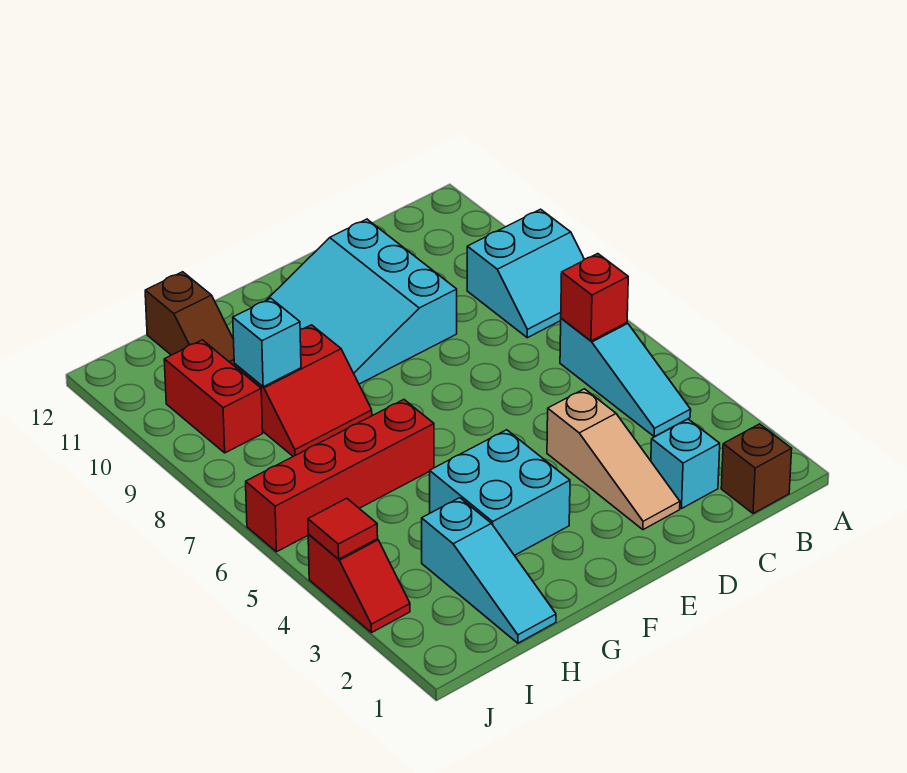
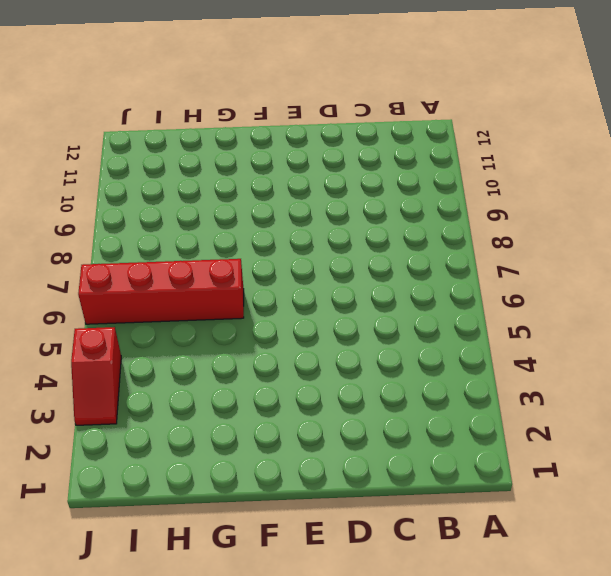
none -> cyan slope A8:B9 level 1 top 9
none -> brown brick B1 level 1
none -> cyan slope B4:B6 level 1 top 6

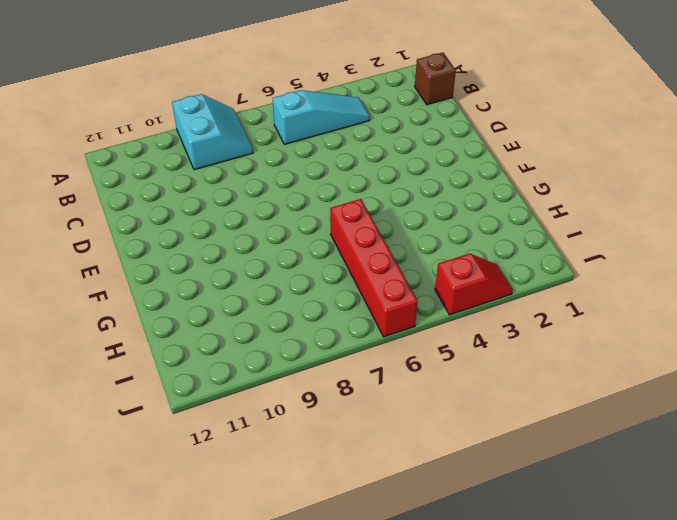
none -> cyan brick C2 level 1
none -> tan slope D2:D4 level 1 top 4
none -> cyan slope D9:F11 level 1 top D

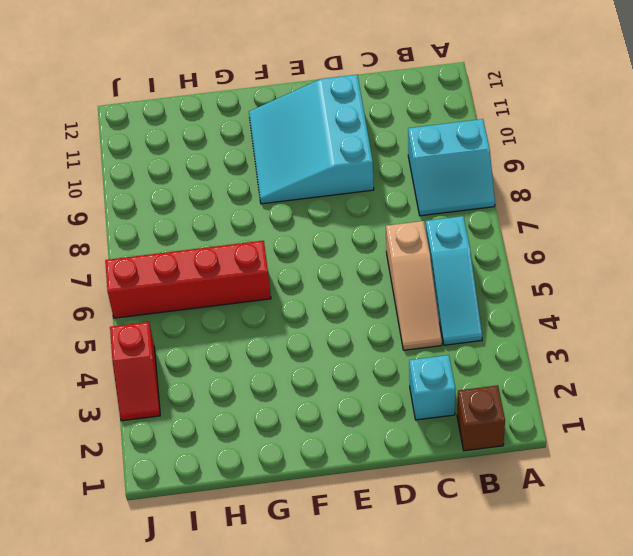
tan slope C4:C6 level 1 top 6 -> tan slope D2:D4 level 1 top 4
none -> cyan brick F3:G4 level 1
none -> red slope G8:H9 level 1 top 9
none -> cyan slope H1:H3 level 1 top 3

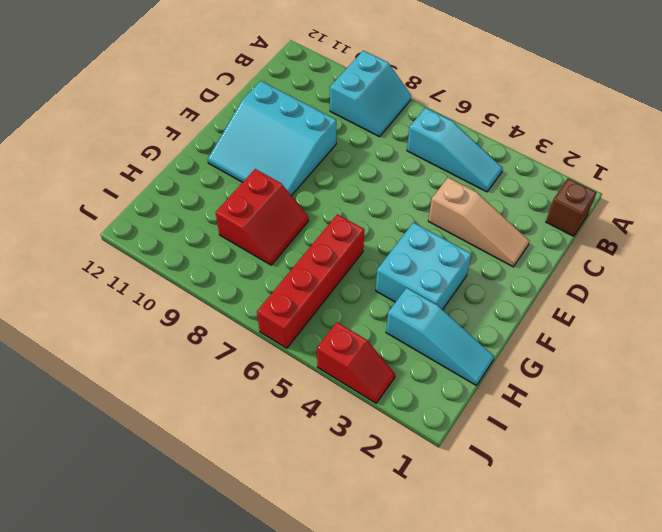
none -> cyan brick C2 level 1
none -> brown slope H11:H12 level 1 top 12
none -> red brick I9:I10 level 1

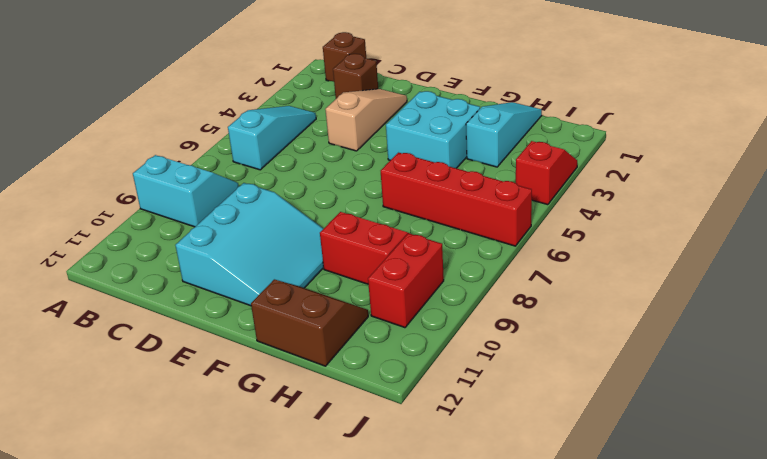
brown brick C2 level 1 -> cyan brick C2 level 1
brown slope G11:H12 level 1 top 12 -> brown slope H11:H12 level 1 top 12
none -> red brick B6 level 2
none -> cyan brick H9 level 2
none -> red tile J4 level 2

